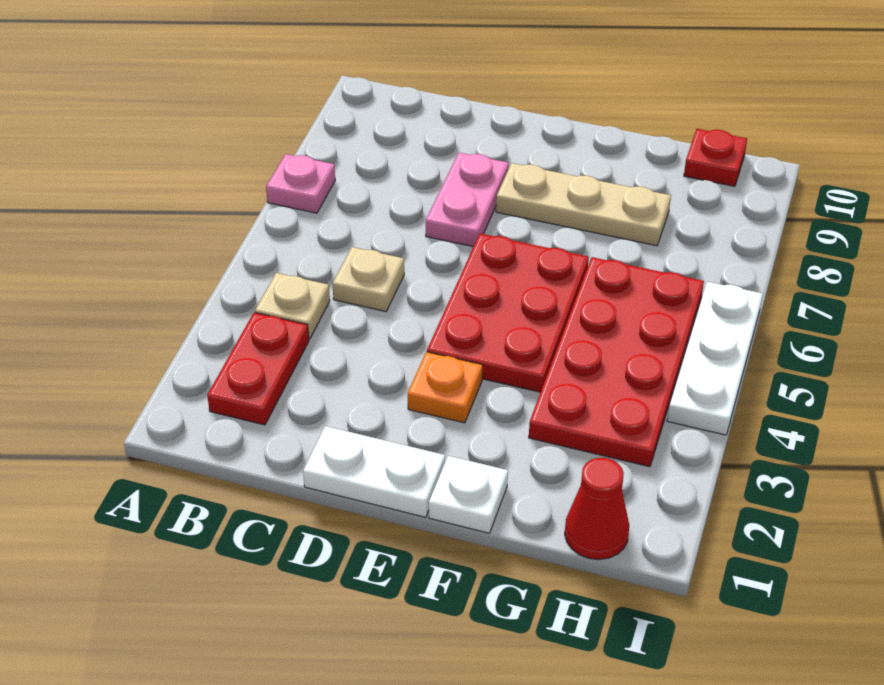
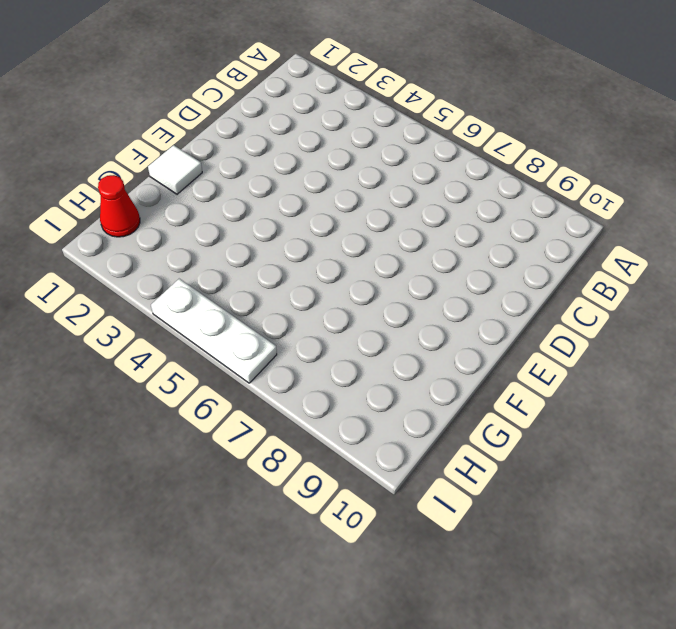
white tile F1 level 1 -> white plate F1 level 1
none -> pink plate A7 level 1
none -> red plate B2:B3 level 1
none -> tan plate B4 level 1

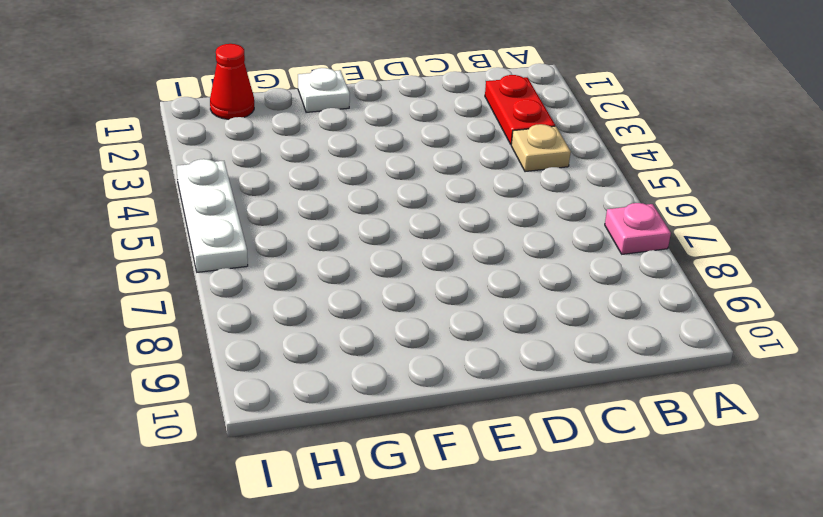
none -> tan plate C5 level 1
none -> white plate D1:E1 level 1
none -> pink plate D7:D8 level 1

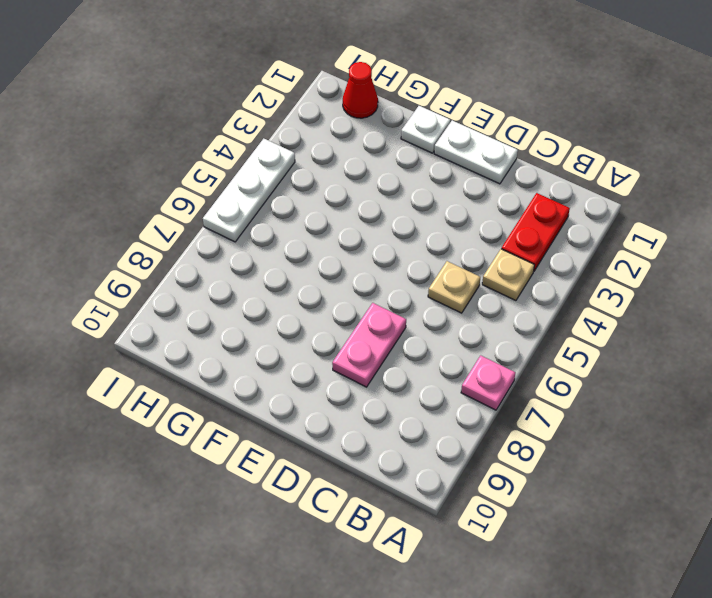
none -> orange plate E3 level 1
none -> red plate E4:F6 level 1
none -> tan plate E8:G8 level 1

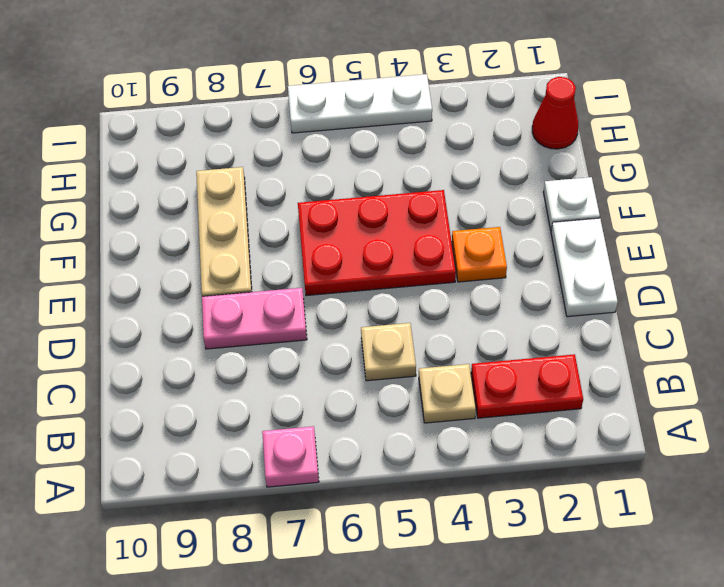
none -> red plate G3:H6 level 1
none -> red plate H10 level 1

